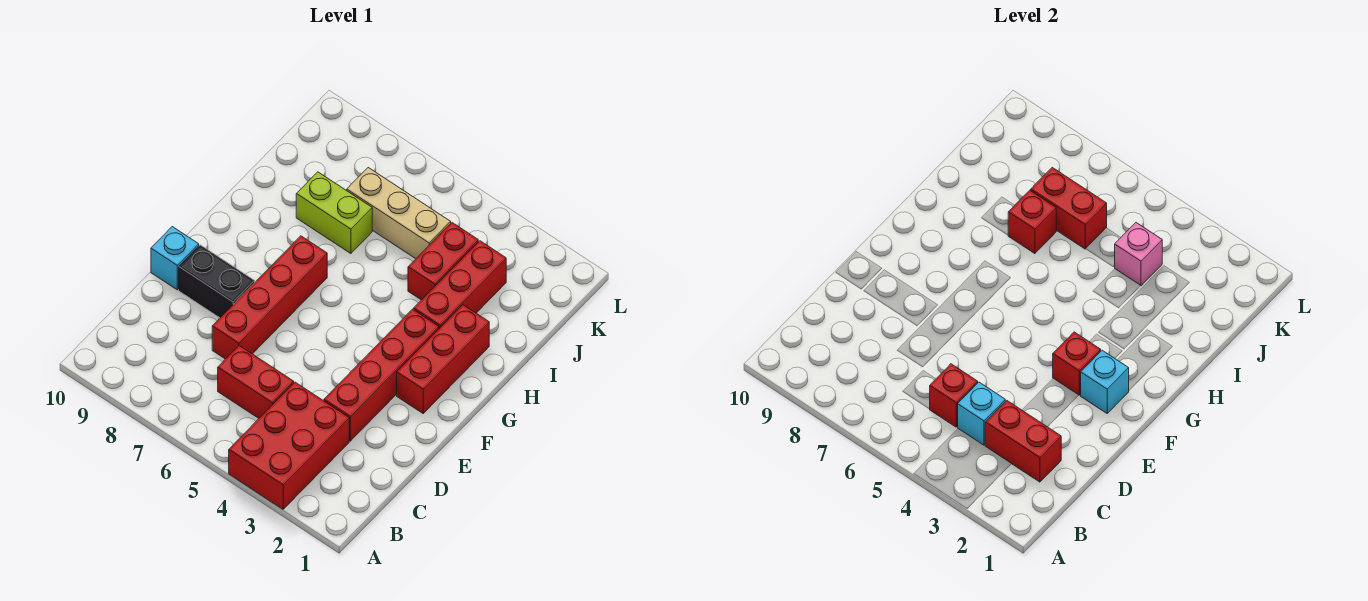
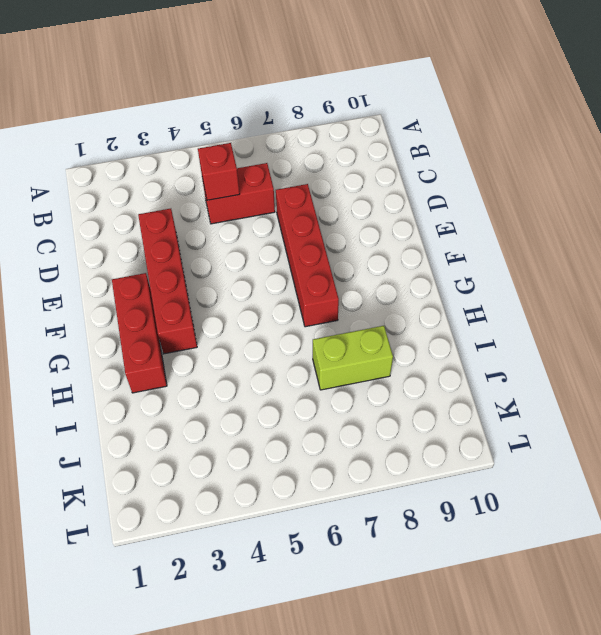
none -> red brick A3:C4 level 1
none -> black brick E8:E9 level 1
none -> cyan brick E10 level 1

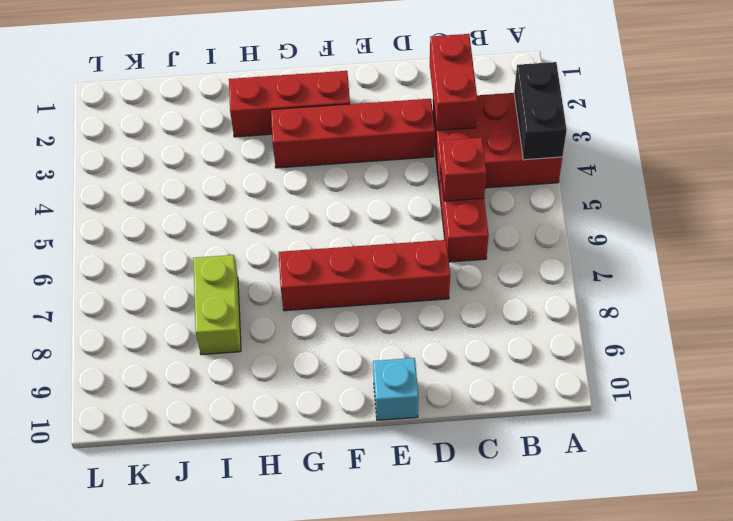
black brick A3:A4 level 2 -> black brick E8:E9 level 1
none -> red brick H3:J3 level 1
none -> red brick I4:J4 level 1
none -> tan brick J5:J7 level 1

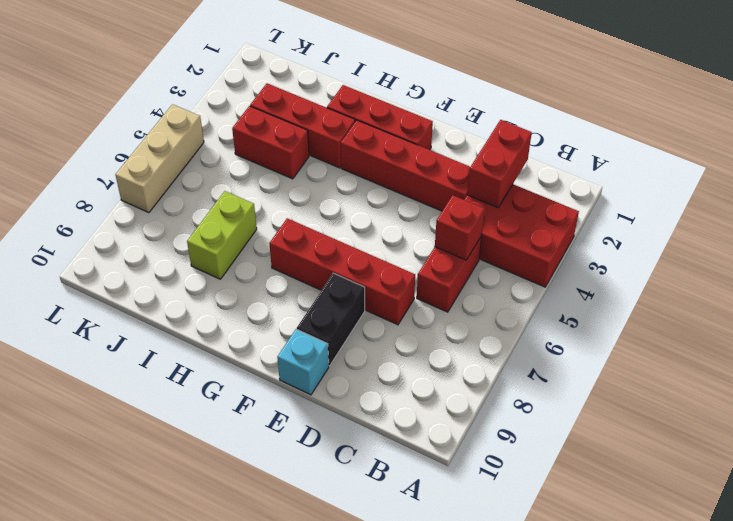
tan brick L5:L7 level 1 -> tan brick J5:J7 level 1
none -> cyan brick C4 level 2
none -> cyan brick F2 level 2
none -> red brick F3 level 2

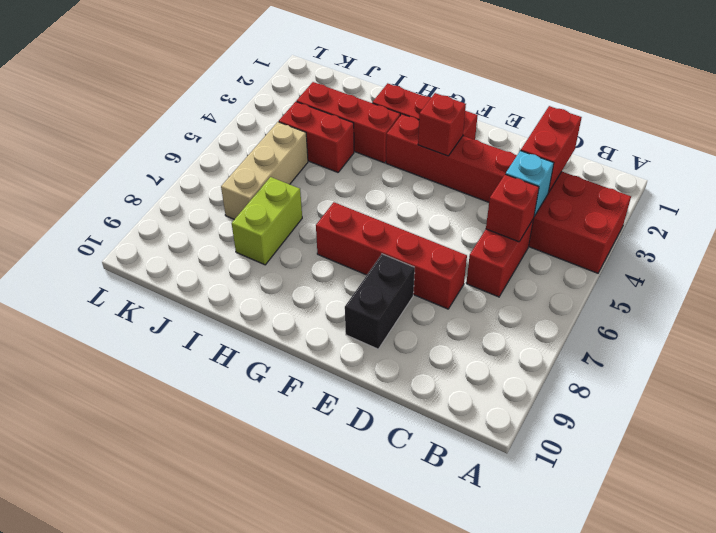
none -> cyan brick E10 level 1
none -> cyan brick F2 level 2
none -> red brick I7 level 2

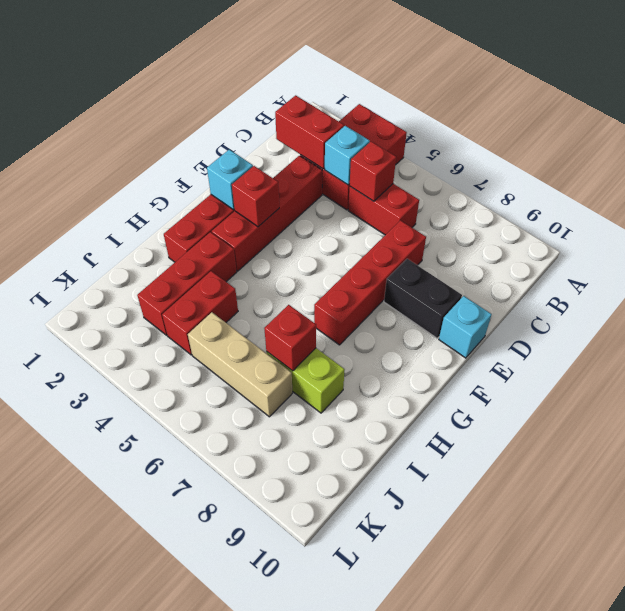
none -> pink brick J4 level 2
none -> red brick J6:J7 level 2

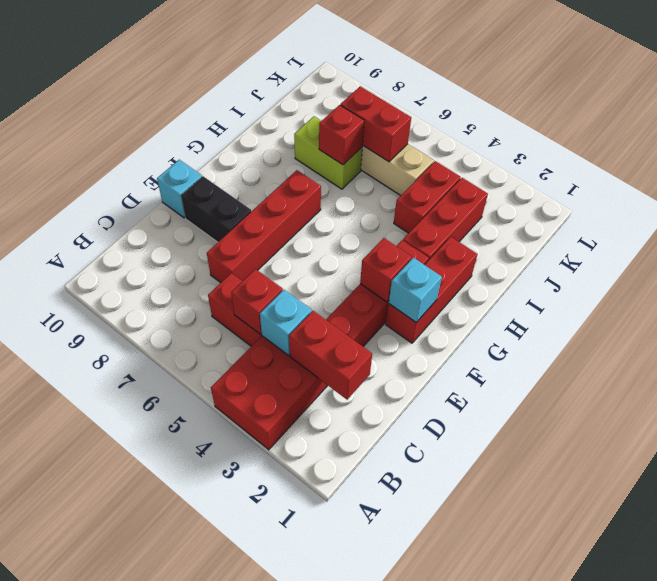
none -> pink brick J4 level 2

